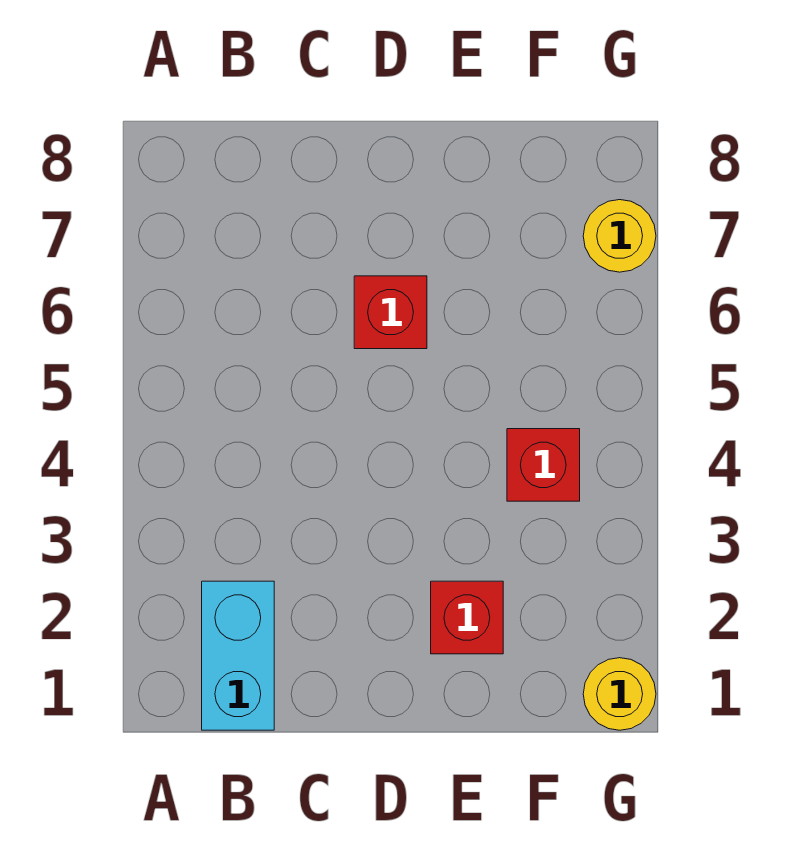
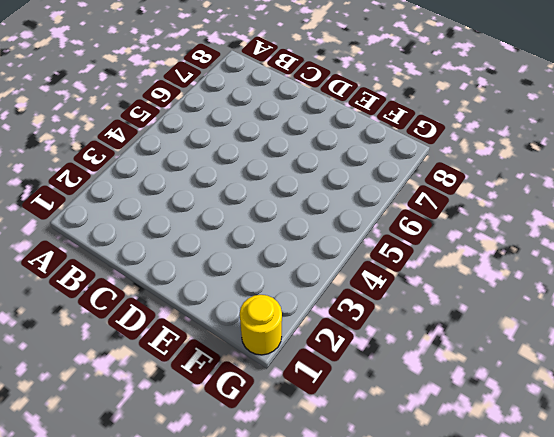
none -> cyan brick B1:B2 level 1
none -> red brick D6 level 1

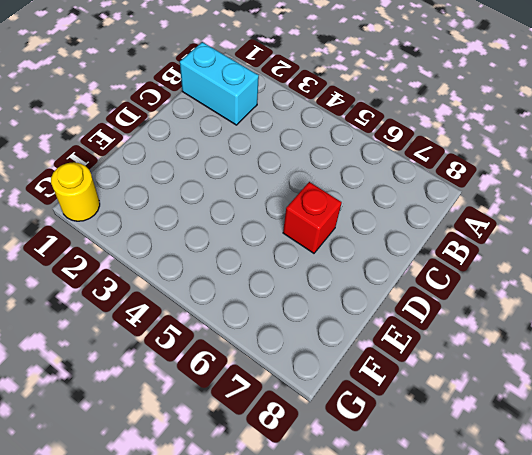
none -> red brick E2 level 1
none -> red brick F4 level 1

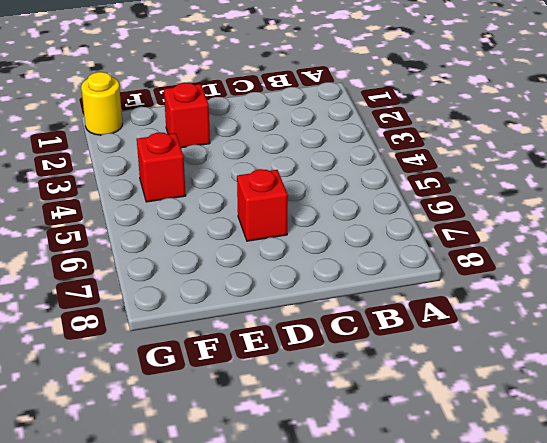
none -> cyan brick B1:B2 level 1
none -> yellow round brick G7 level 1

